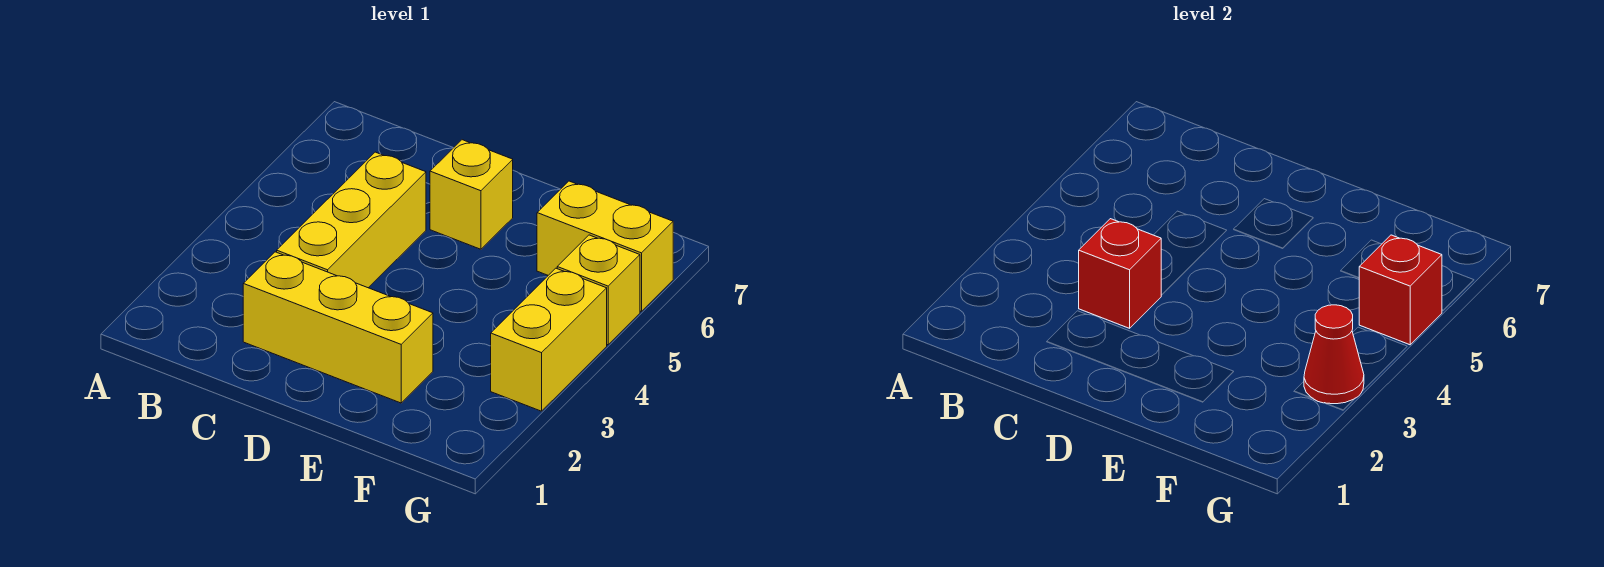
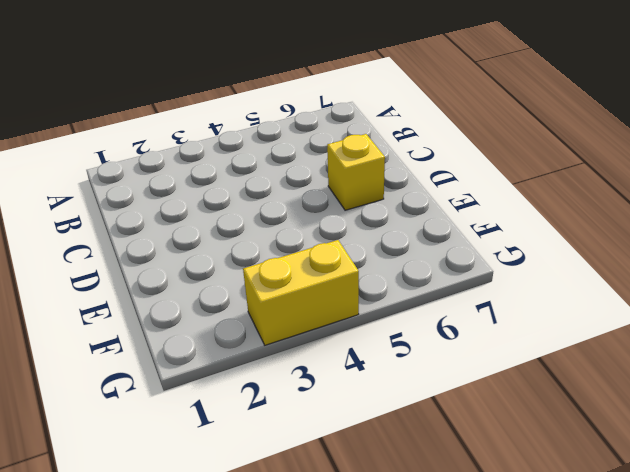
none -> yellow brick C2:E2 level 1
none -> yellow brick C3:C5 level 1

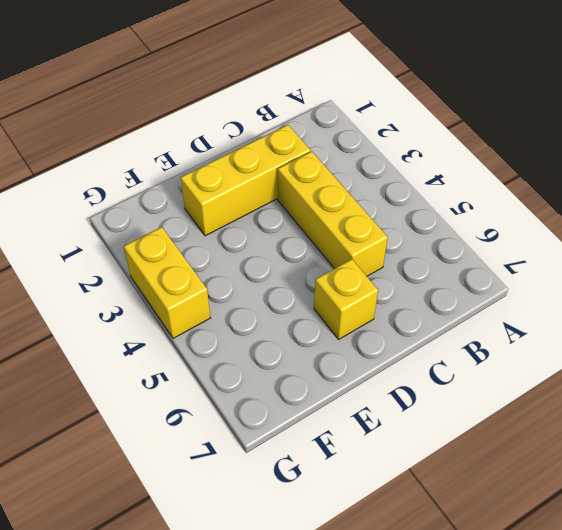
none -> yellow brick F6:G6 level 1
none -> yellow brick G5 level 1

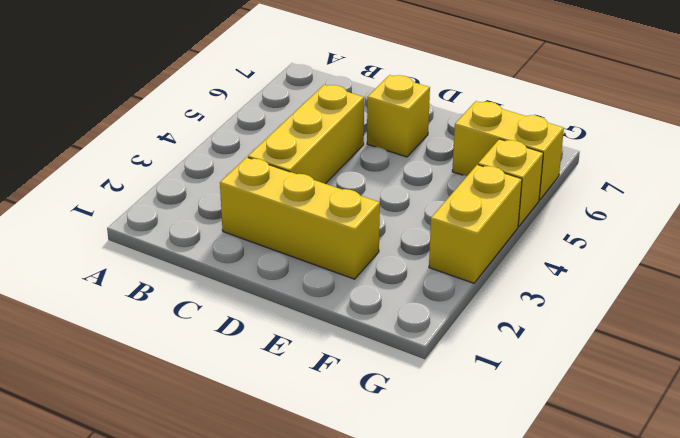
none -> red brick C3 level 2
none -> red cone G3 level 2

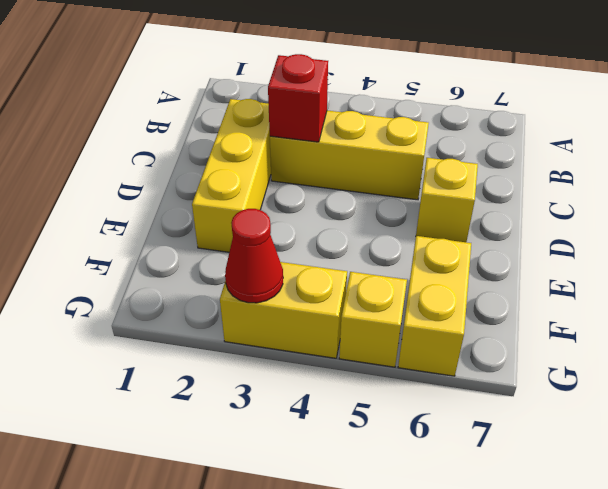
none -> red brick G5 level 2

